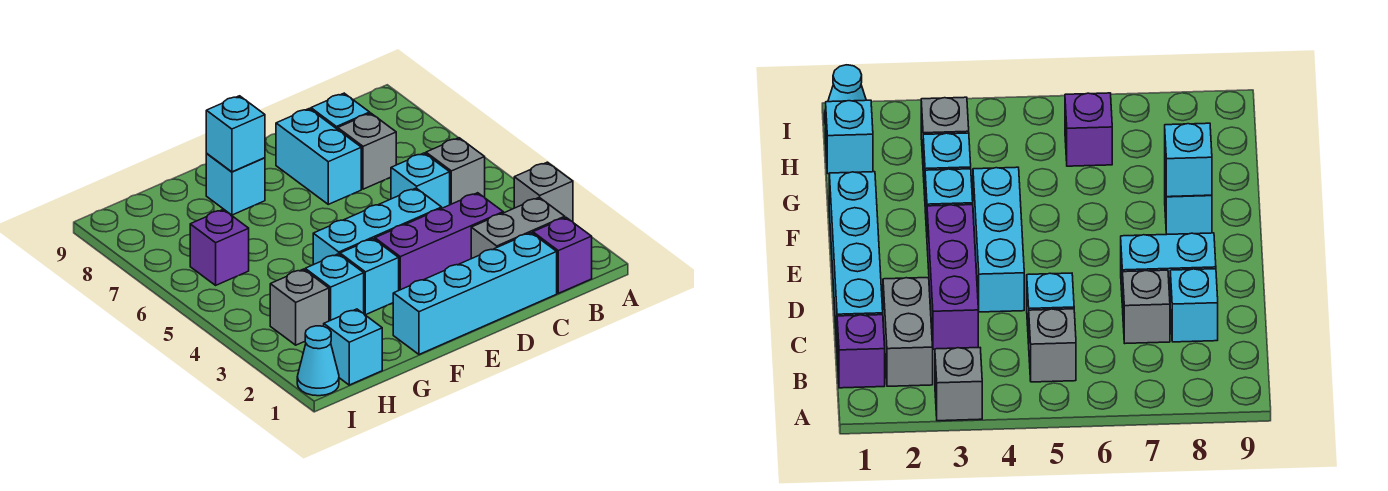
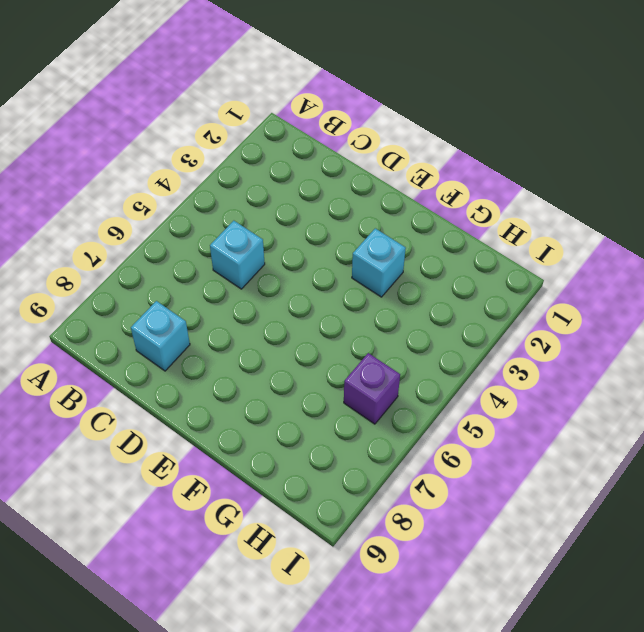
none -> grey brick A3 level 1
none -> purple brick B1 level 1
none -> grey brick B2:C2 level 1

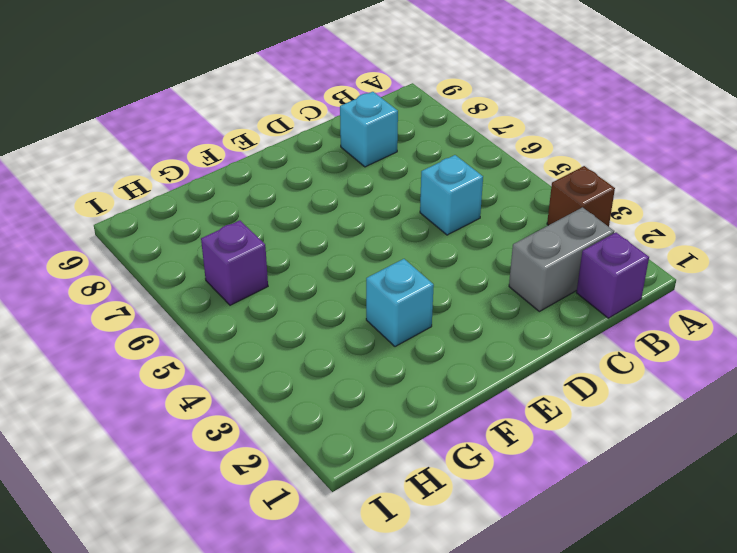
brown brick A3 level 1 -> grey brick A3 level 1
none -> grey brick B5 level 1
none -> cyan brick C1:F1 level 1
none -> purple brick C3:E3 level 1

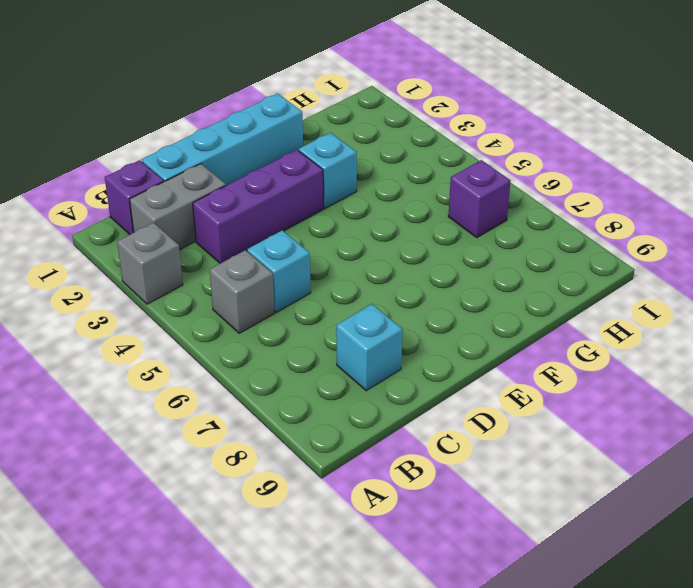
none -> grey brick C7 level 1
none -> cyan brick D4:F4 level 1
none -> cyan brick D7:D8 level 1

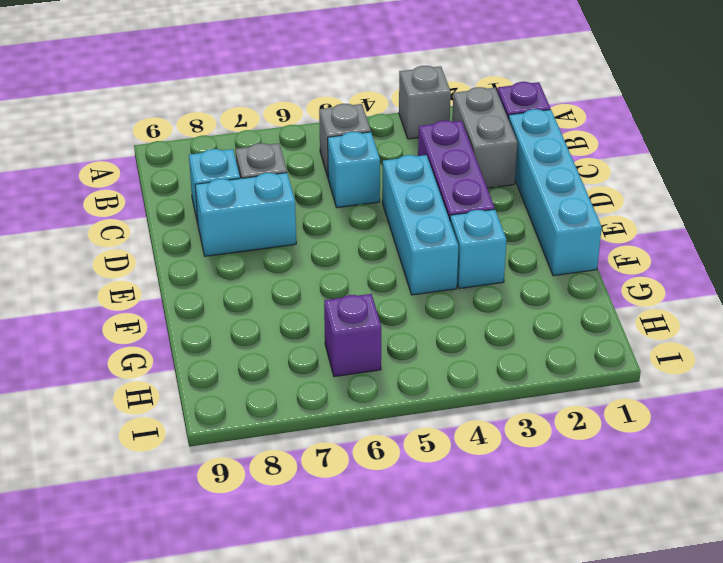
none -> cyan brick F8 level 1
none -> cyan brick G3 level 1
none -> cyan brick H1 level 1

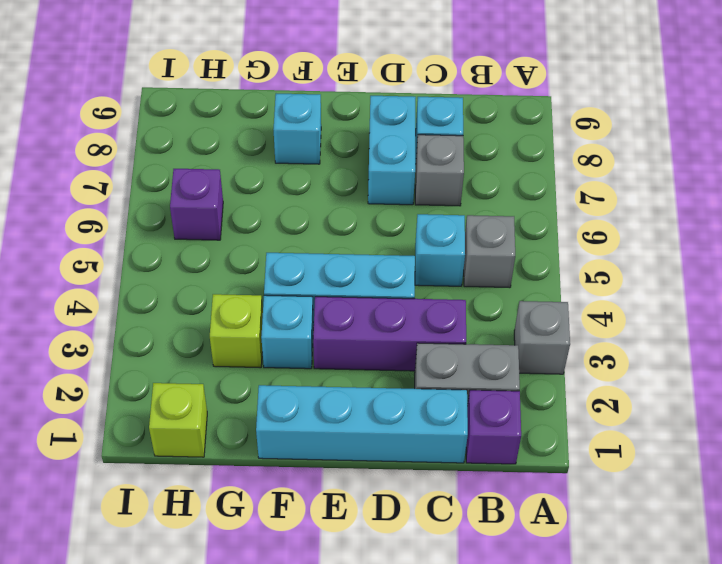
lime brick G3 level 1 -> cyan brick G3 level 1
lime brick H1 level 1 -> cyan brick H1 level 1
none -> grey brick H3 level 1
none -> cyan cone I1 level 1
none -> cyan brick F8 level 2

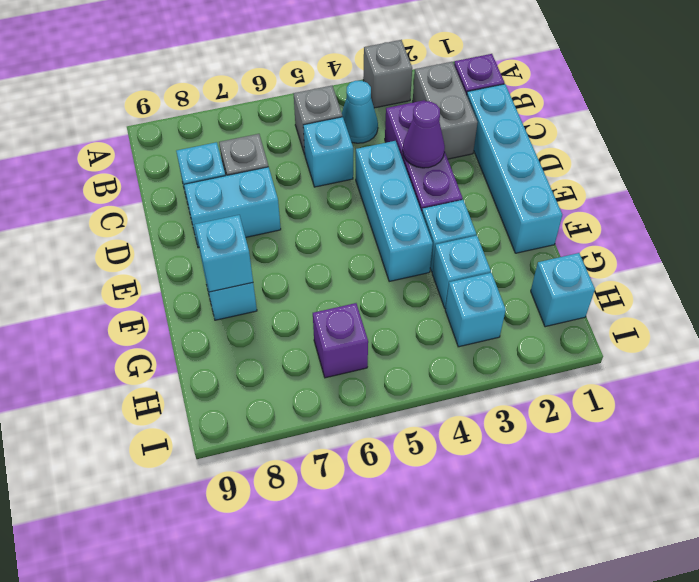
cyan cone B4 level 1 -> cyan cone I1 level 1
purple cone D3 level 2 -> none
cyan brick H3 level 1 -> grey brick H3 level 1

